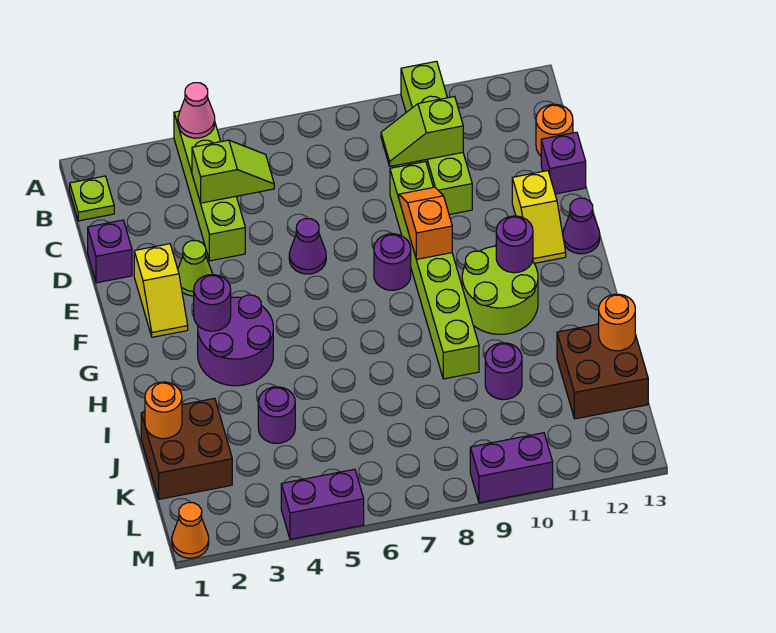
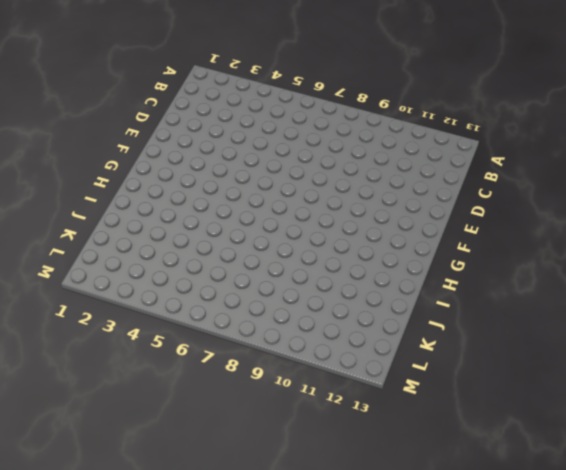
none -> lime brick A4:D4 level 1
none -> lime brick A10:D10 level 1
none -> lime plate B1 level 1
none -> orange round brick C13 level 1

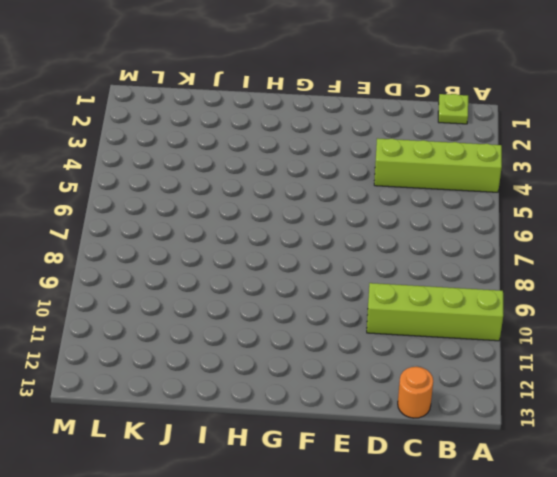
none -> purple brick D1 level 1
none -> lime brick D9:I9 level 1
none -> purple brick D13 level 1
none -> yellow slope E2:F2 level 1 top E

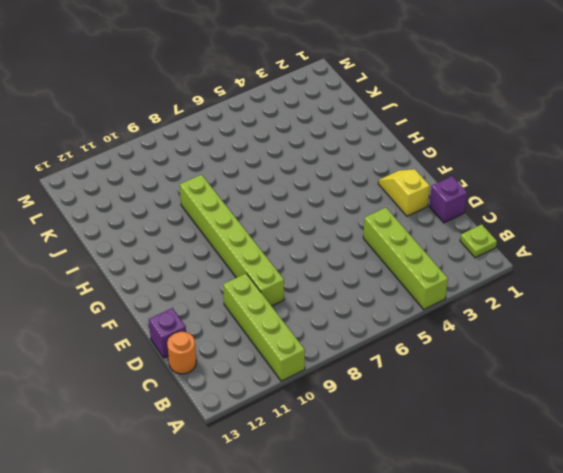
none -> lime cone E3 level 1
none -> purple cone E6 level 1
none -> yellow slope E12:F12 level 1 top E
none -> purple round brick F8 level 1

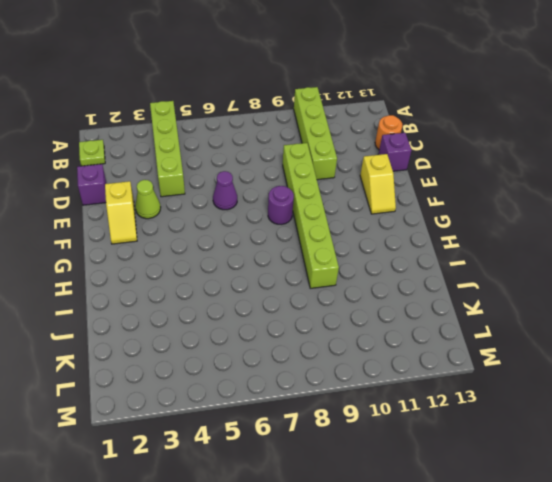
none -> purple cone F13 level 1
none -> purple round brick G3:H4 level 1
none -> lime round brick G10:H11 level 1
none -> brown brick J1:K2 level 1

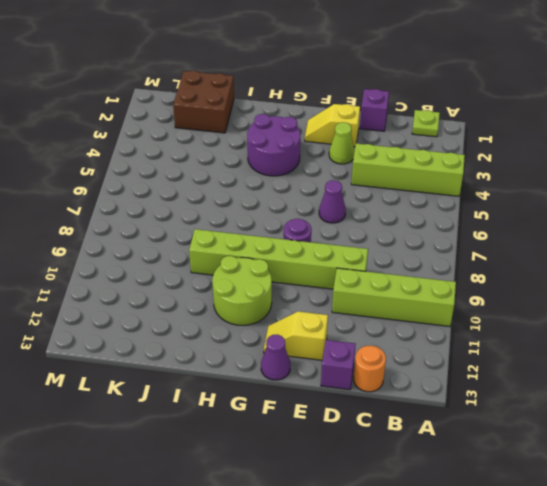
none -> purple round brick J4 level 1
none -> purple round brick J10 level 1
none -> brown brick J12:K13 level 1
none -> orange cone M1 level 1

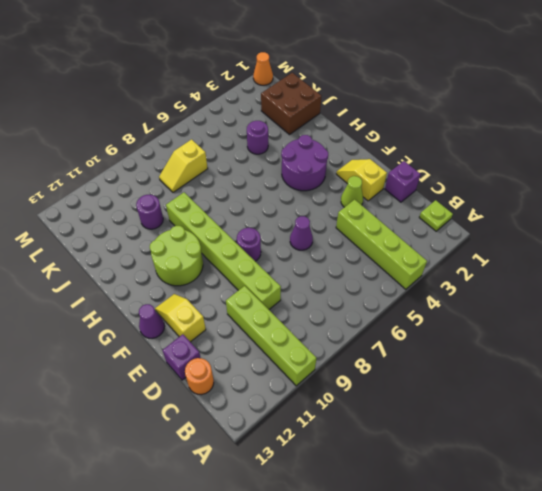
yellow slope K7:K8 level 1 top 7 -> none
none -> brown brick J12:K13 level 1
none -> purple brick M4:M5 level 1
none -> purple brick M9:M10 level 1
none -> pink cone A4 level 2

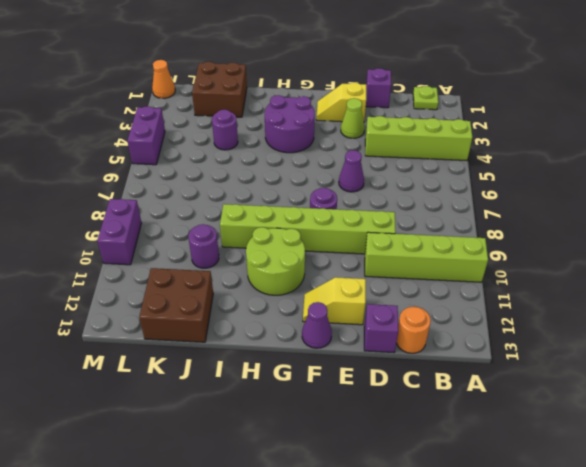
none -> pink cone A4 level 2
none -> lime slope C4:C5 level 2 top 4
none -> lime slope C9:C10 level 2 top 10
none -> orange slope E9:F9 level 2 top F

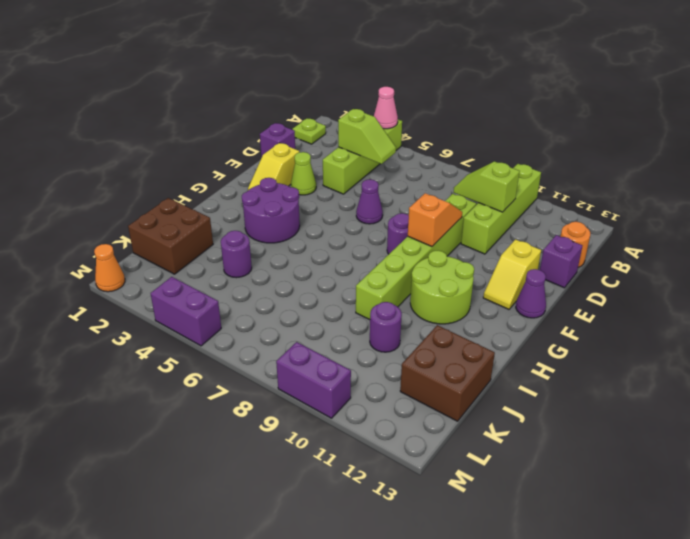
none -> purple round brick G3 level 2
none -> purple round brick G11 level 2
none -> orange round brick J1 level 2
none -> orange round brick J13 level 2

